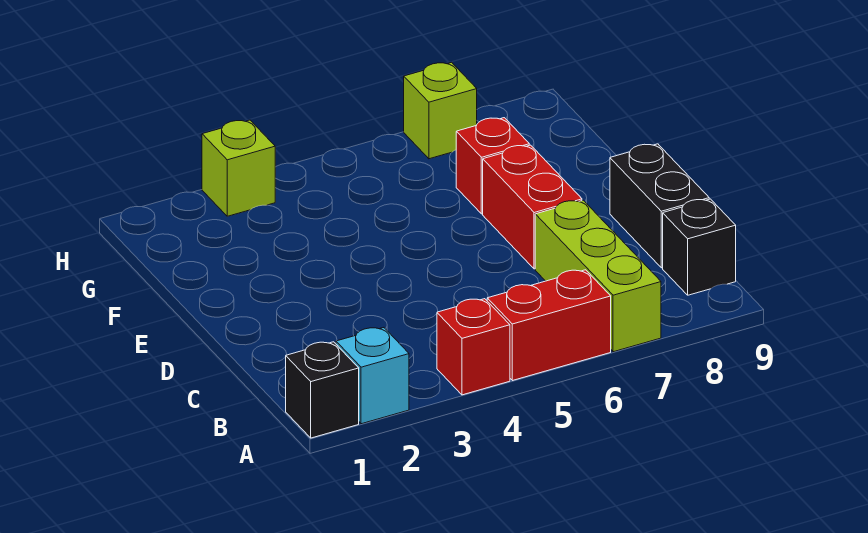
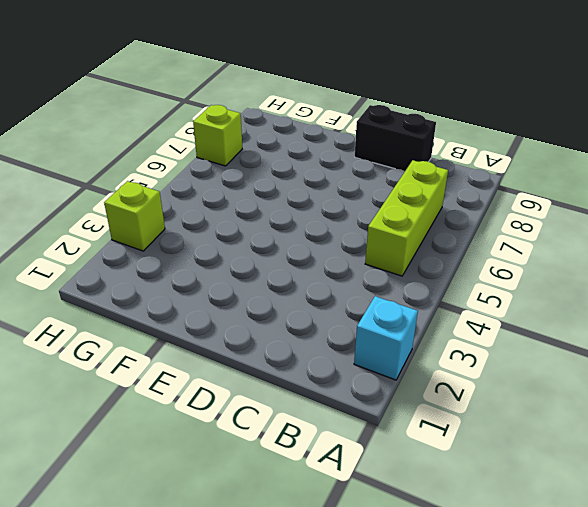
lime brick B5:B7 level 1 -> lime brick A7:C7 level 1
none -> black brick A1 level 1
none -> red brick A4 level 1

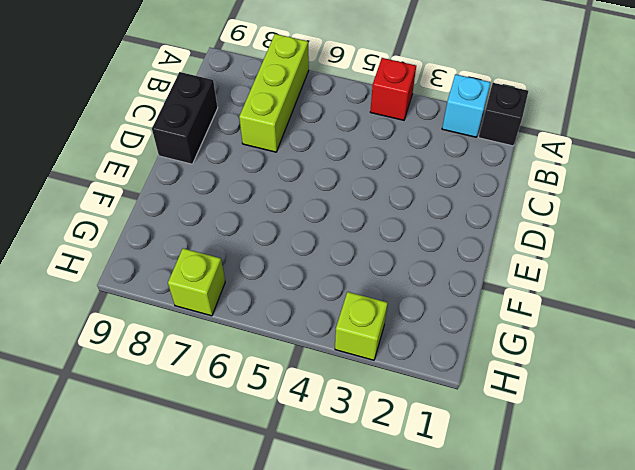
none -> red brick A5:A6 level 1
none -> black brick B9 level 1

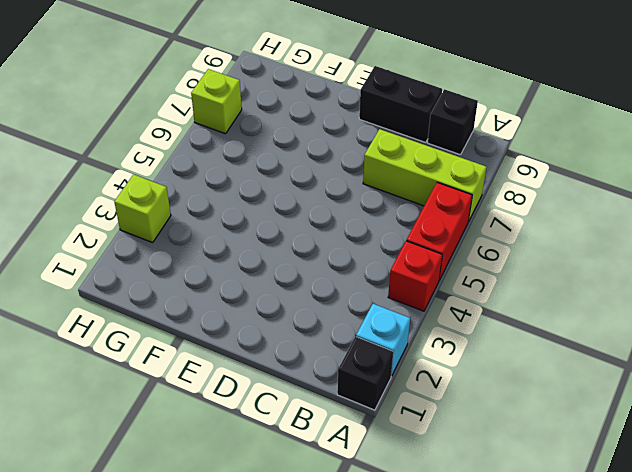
none -> red brick D7:E7 level 1
none -> red brick F7 level 1

